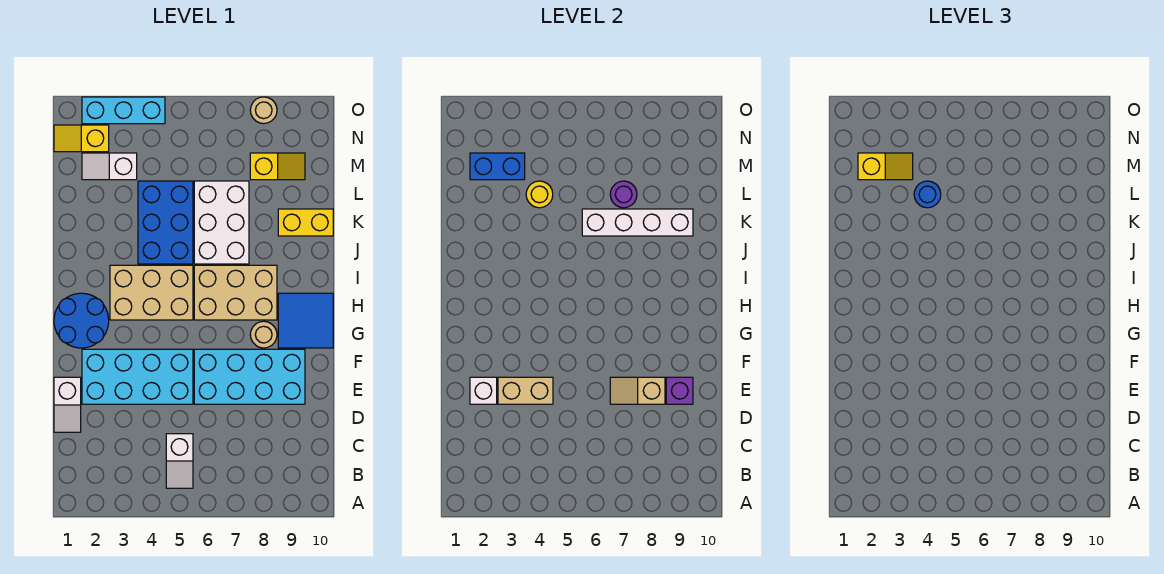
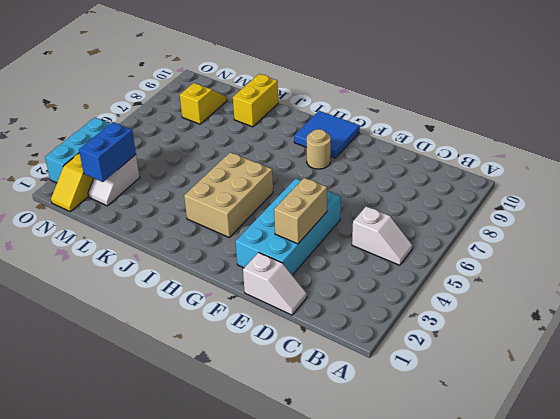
none -> cyan brick E6:F9 level 1
none -> blue round brick G1:H2 level 1
none -> tan brick H6:I8 level 1

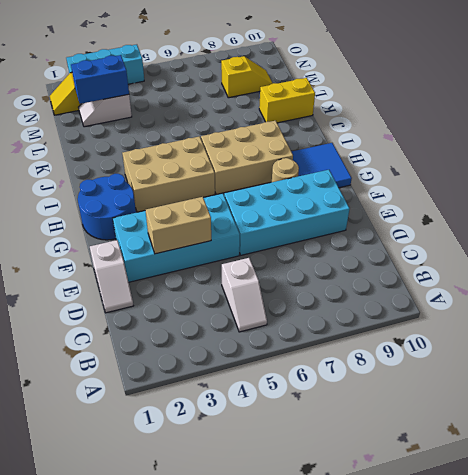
none -> blue brick J4:L5 level 1
none -> white brick J6:L7 level 1
none -> tan round brick O8 level 1

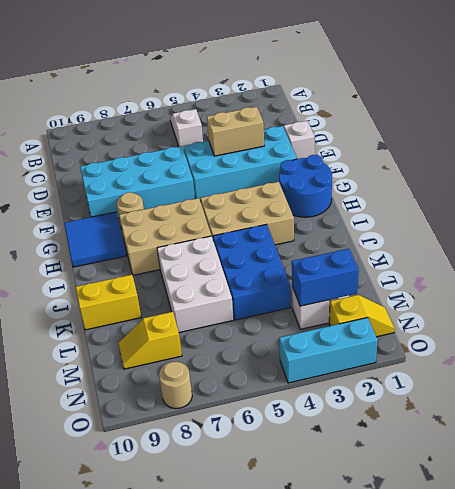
none -> white brick E2 level 2
none -> tan slope E7:E8 level 2 top 8
none -> purple brick E9 level 2

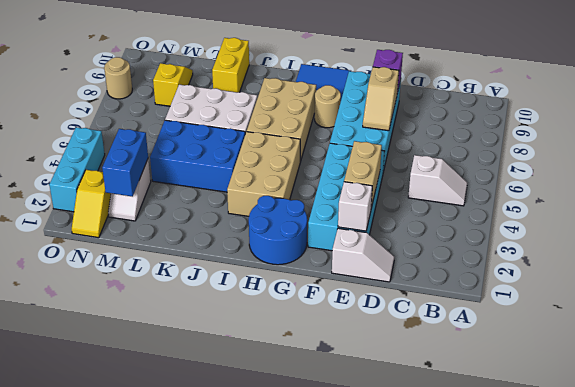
none -> white brick K6:K9 level 2
none -> yellow round brick L4 level 2
none -> purple round brick L7 level 2

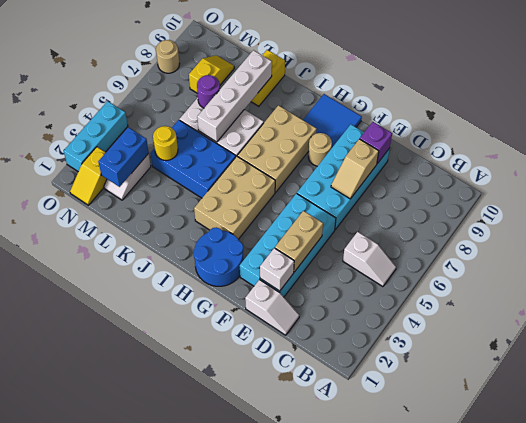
none -> blue round brick L4 level 3
none -> yellow slope M2:M3 level 3 top 2

